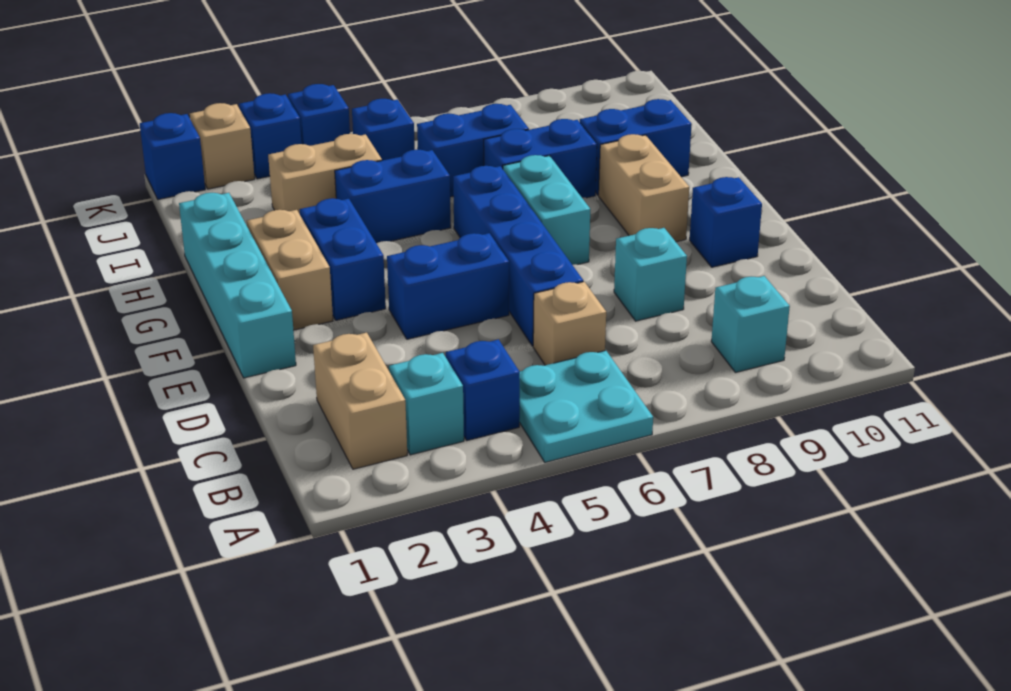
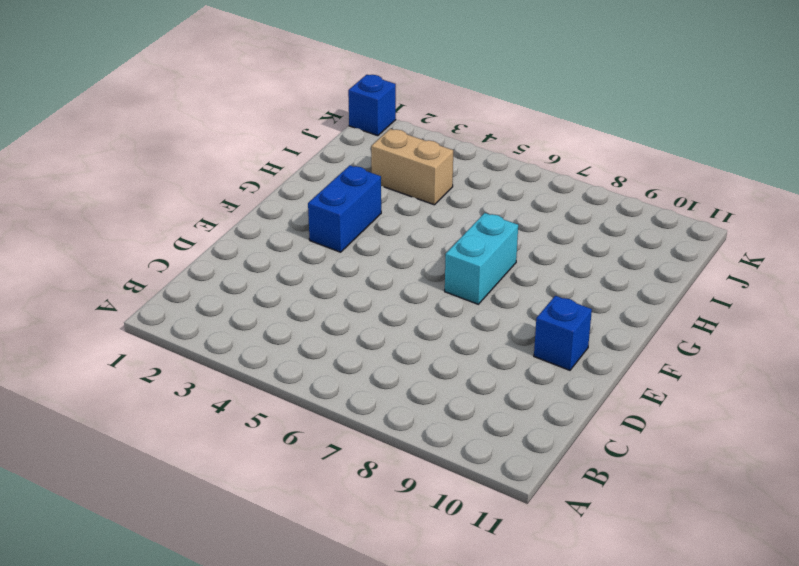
none -> cyan plate A5:B6 level 1
none -> tan brick B2:C2 level 1
none -> cyan brick B3 level 1

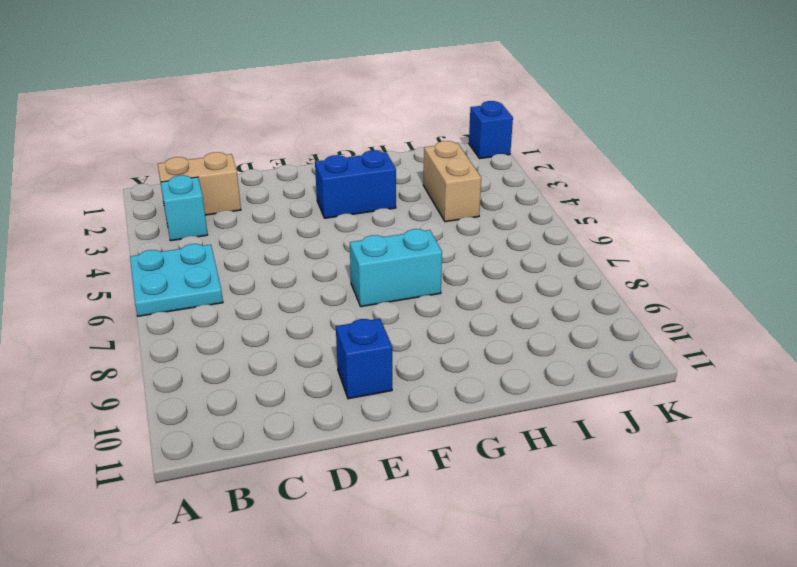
none -> blue brick B4 level 1
none -> cyan brick B9 level 1
none -> tan brick C6 level 1

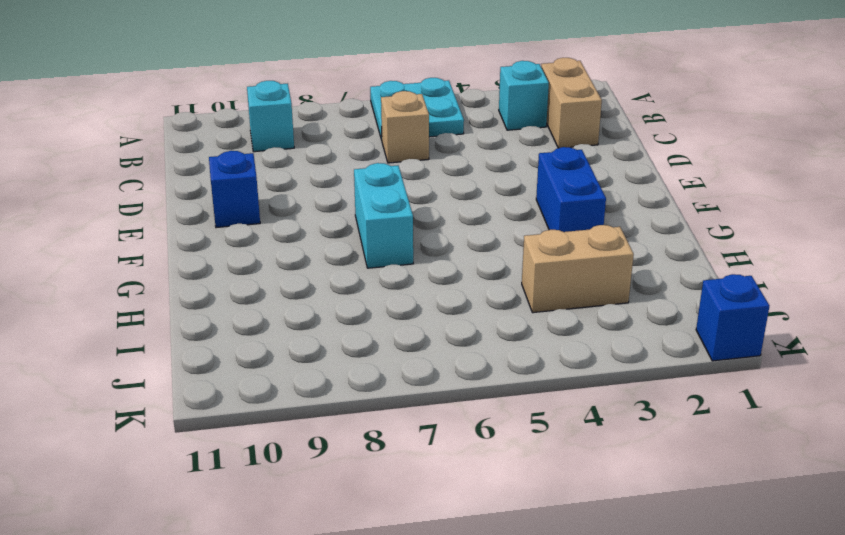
none -> blue brick B4 level 1
none -> blue brick D6:G6 level 1
none -> cyan brick D8 level 1

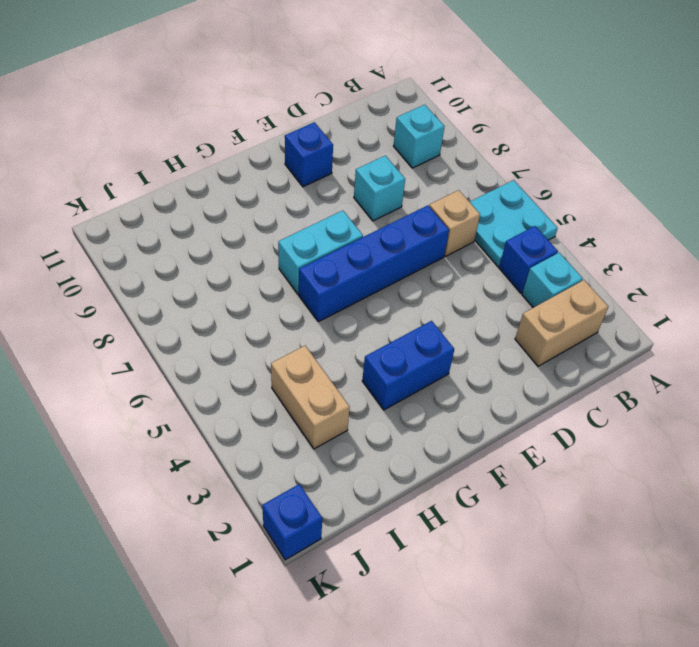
none -> cyan brick E1:H1 level 1
none -> blue brick E4:E5 level 1
none -> tan brick F2:G2 level 1

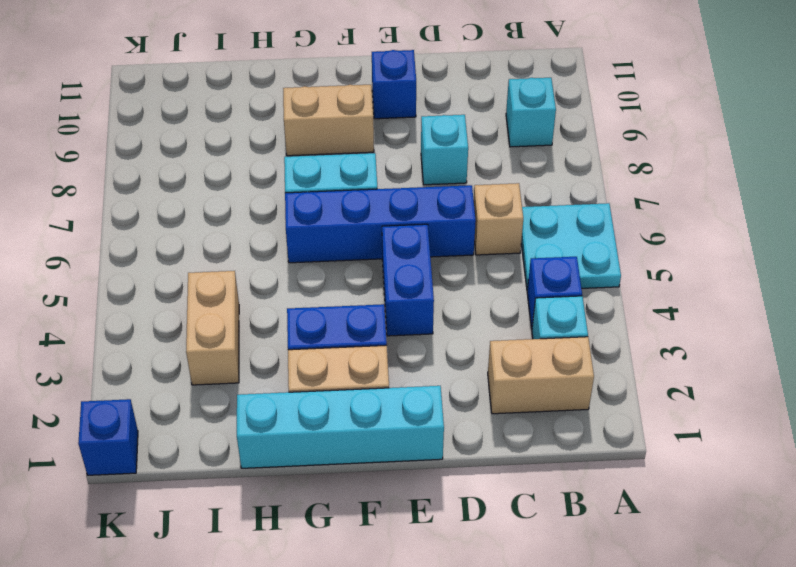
none -> blue brick H4:H5 level 1
none -> blue brick H7:H8 level 1
none -> blue brick H9:H10 level 1

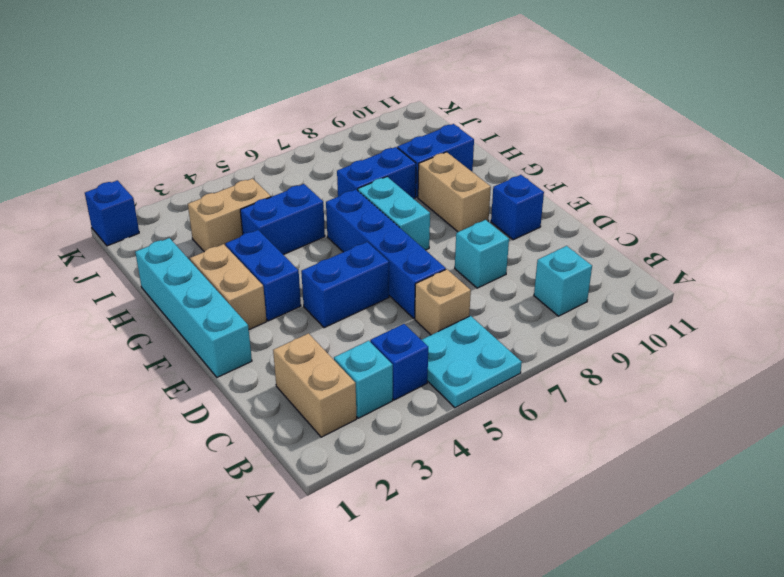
none -> blue brick I6:I7 level 1
none -> blue brick J5 level 1
none -> tan brick K2 level 1

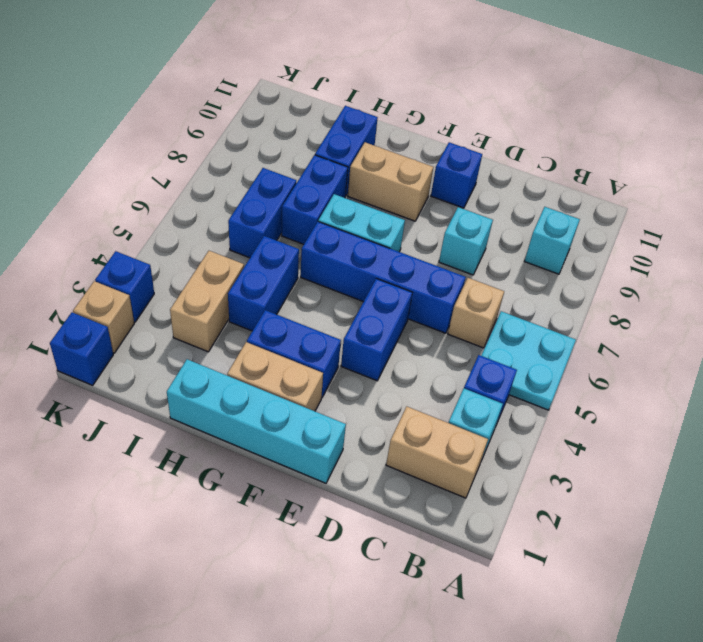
none -> blue brick J5 level 1
none -> blue brick K4 level 1

